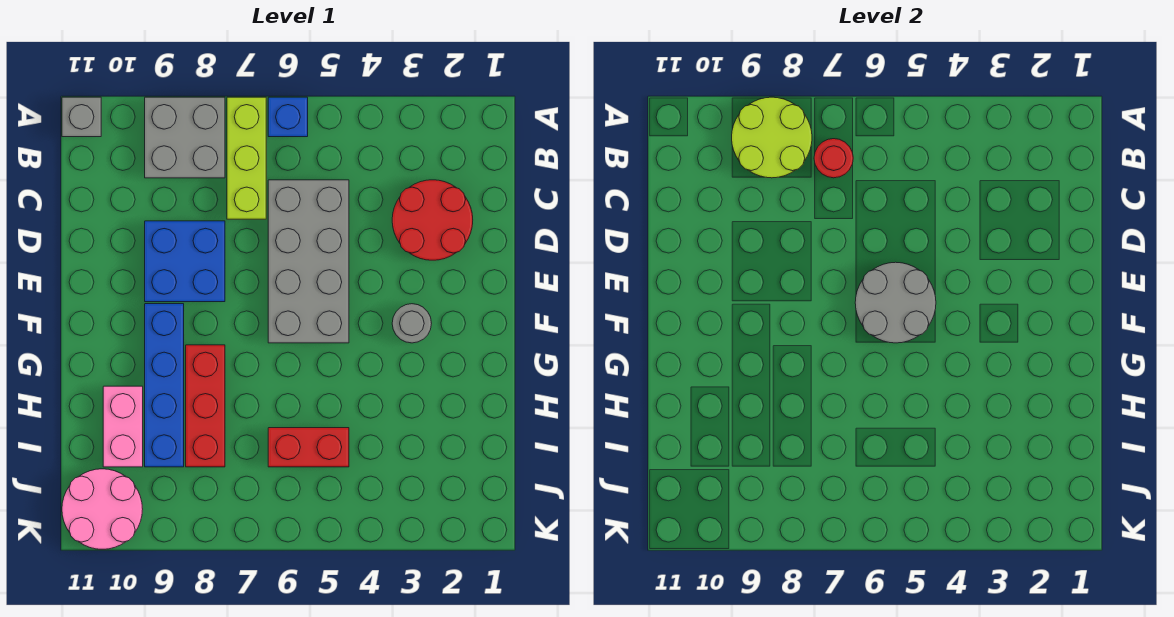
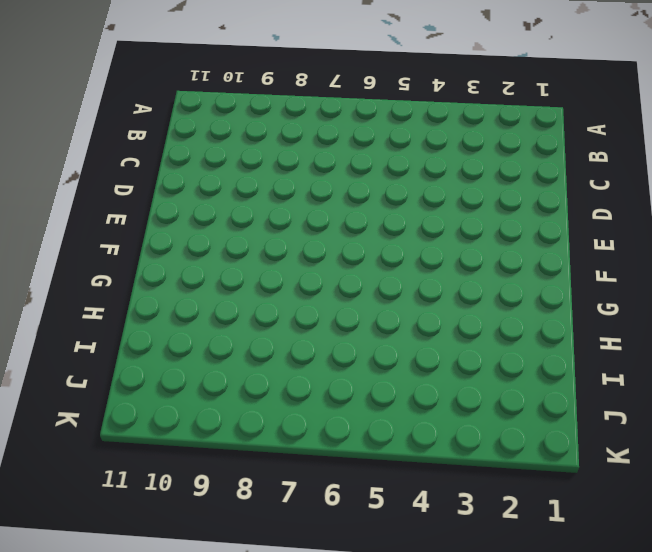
none -> blue brick A6 level 1
none -> lime brick A7:C7 level 1
none -> grey brick A8:B9 level 1

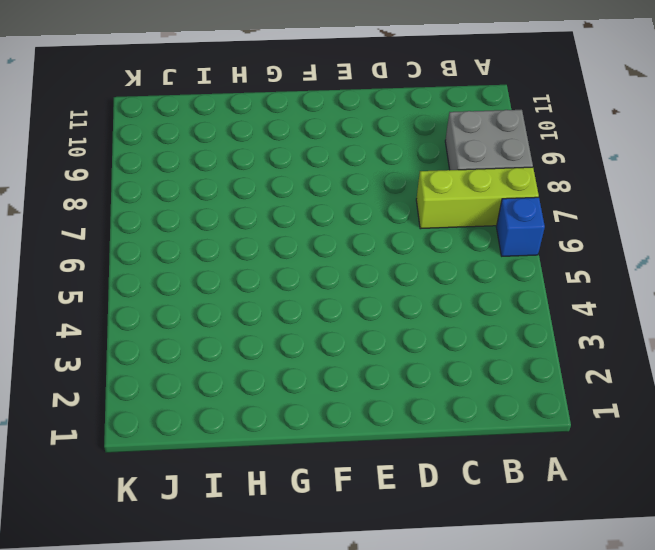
none -> grey brick A11 level 1
none -> red round brick C2:D3 level 1
none -> grey brick C5:F6 level 1

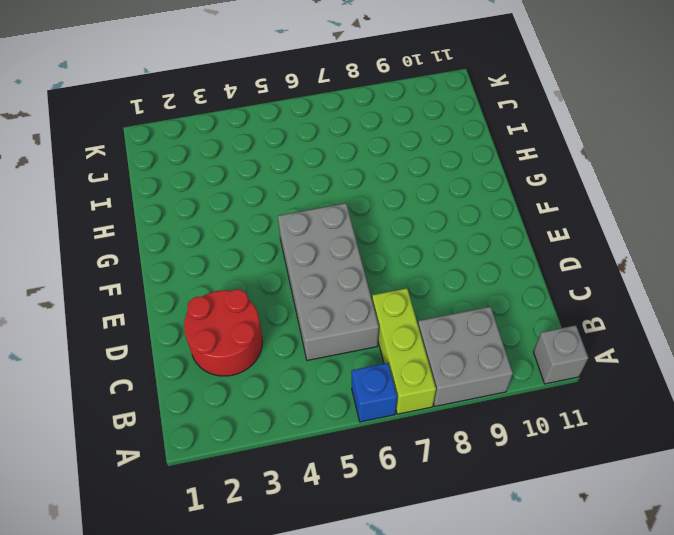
none -> blue brick D8:E9 level 1
none -> grey round brick F3 level 1
none -> blue brick F9:I9 level 1

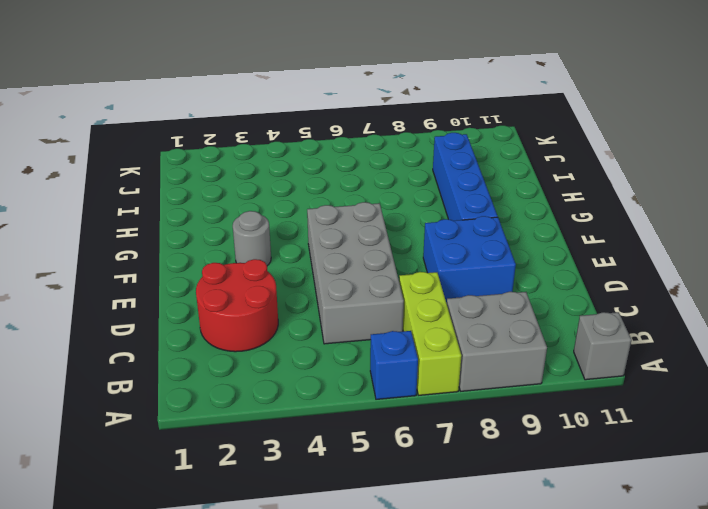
none -> red brick G8:I8 level 1
none -> pink brick H10:I10 level 1
none -> red brick I5:I6 level 1

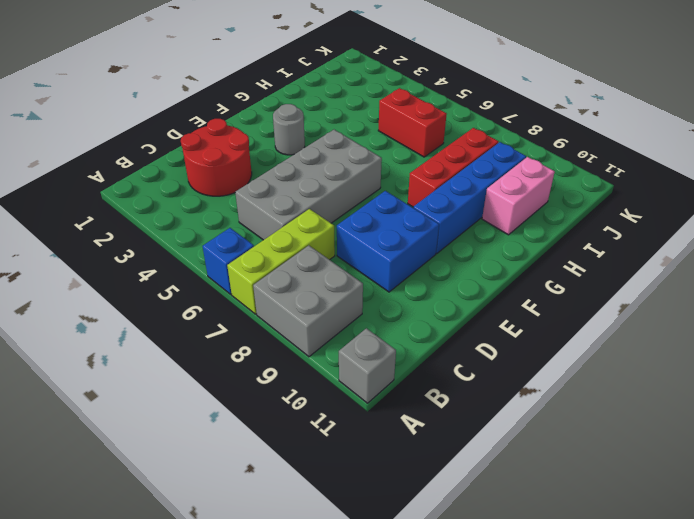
none -> pink round brick J10:K11 level 1
none -> lime round brick A8:B9 level 2
none -> red round brick B7 level 2

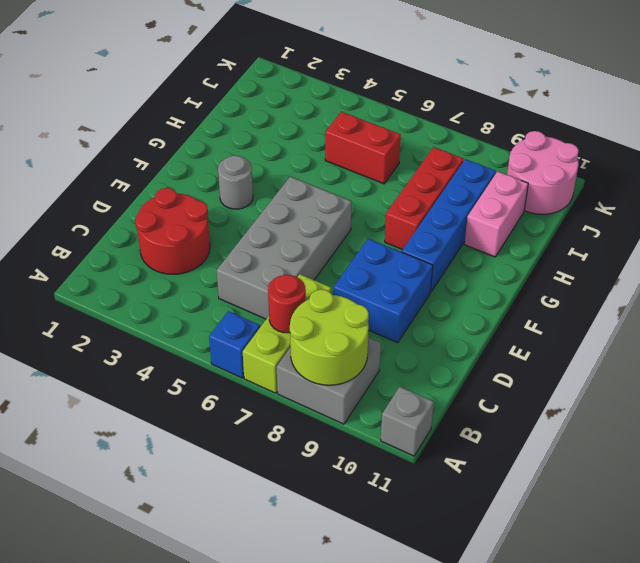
none -> grey round brick E5:F6 level 2

